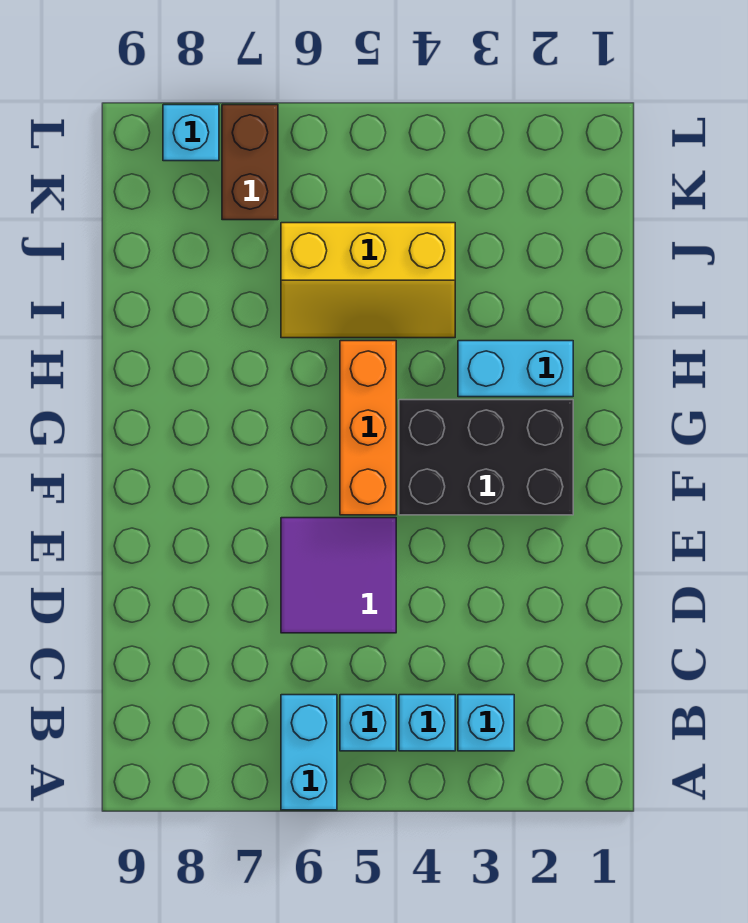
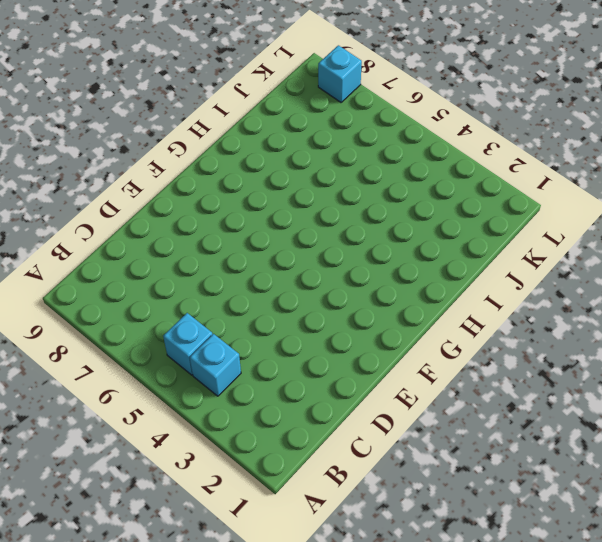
none -> cyan brick A6:B6 level 1
none -> cyan brick B3 level 1

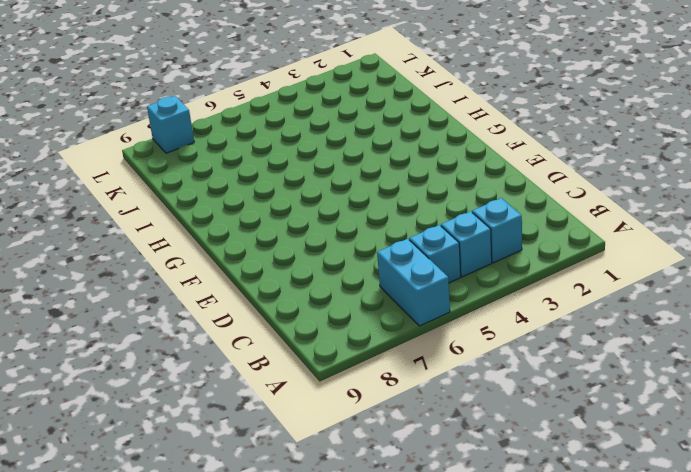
none -> purple tile D5:E6 level 1
none -> black brick F2:G4 level 1

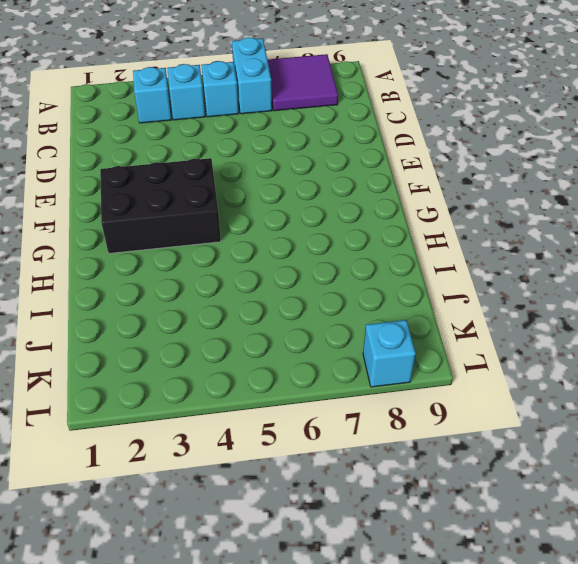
purple tile A7:B8 level 1 -> purple tile D5:E6 level 1
none -> orange brick F5:H5 level 1
none -> cyan brick H2:H3 level 1

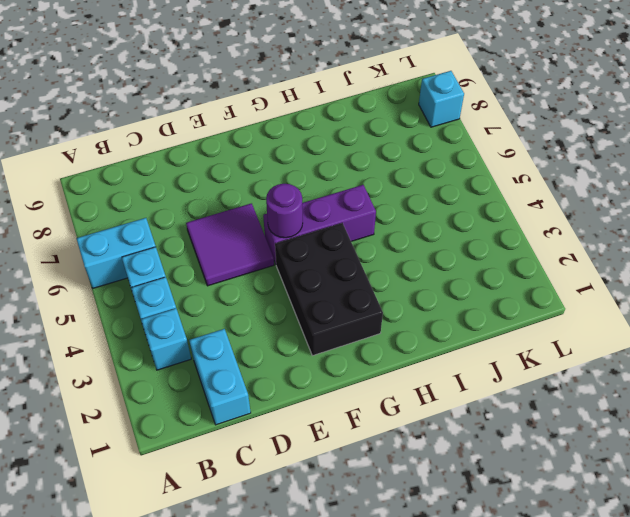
cyan brick C1:C2 level 1 -> cyan brick H2:H3 level 1
purple brick F5:H5 level 1 -> orange brick F5:H5 level 1
purple round brick F5 level 2 -> none
none -> yellow slope I4:J6 level 1 top J
none -> brown brick K7:L7 level 1

